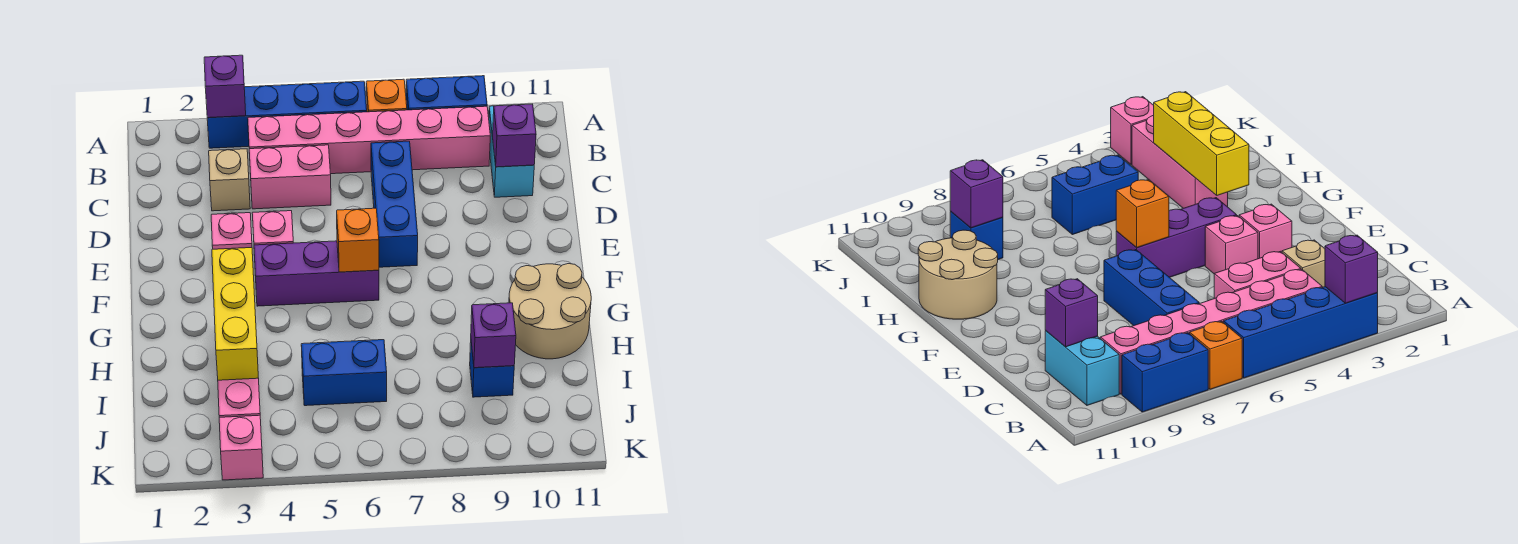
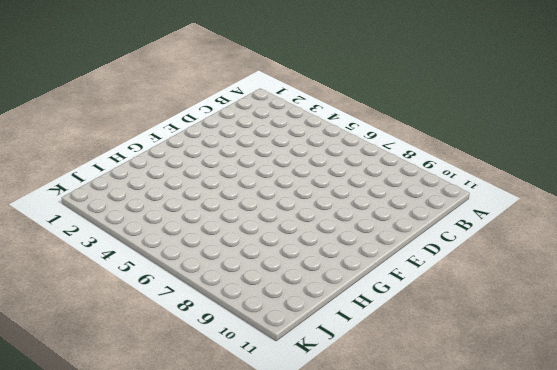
none -> blue brick A3:A6 level 1
none -> orange brick A7 level 1
none -> blue brick A8:A9 level 1

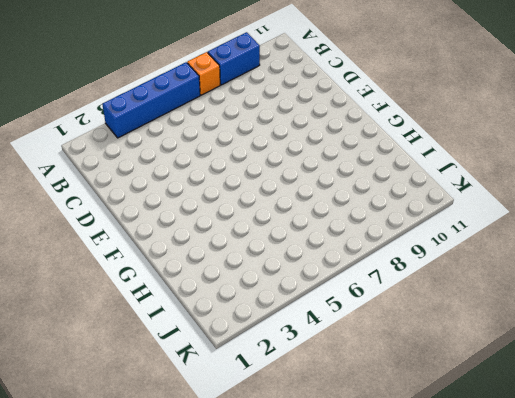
none -> pink brick B4:B9 level 1
none -> cyan brick B10:C10 level 1
none -> tan brick C3 level 1

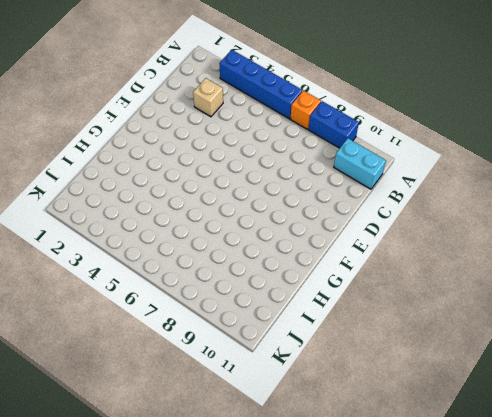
cyan brick B10:B11 level 1 -> cyan brick B10:C10 level 1
none -> pink brick B4:B9 level 1
none -> pink brick C4:C5 level 1
none -> blue brick C7:E7 level 1

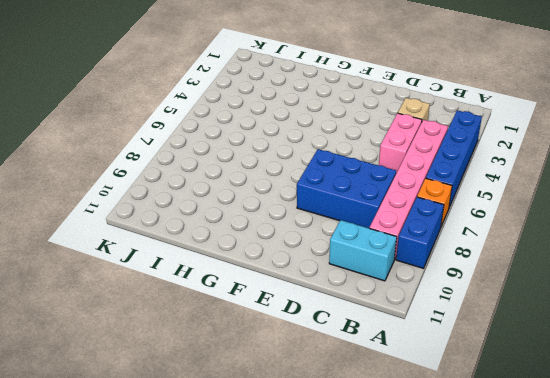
blue brick C7:E8 level 1 -> blue brick C7:E7 level 1
none -> pink brick E3 level 1
none -> pink brick E4 level 1
none -> purple brick F4:F6 level 1

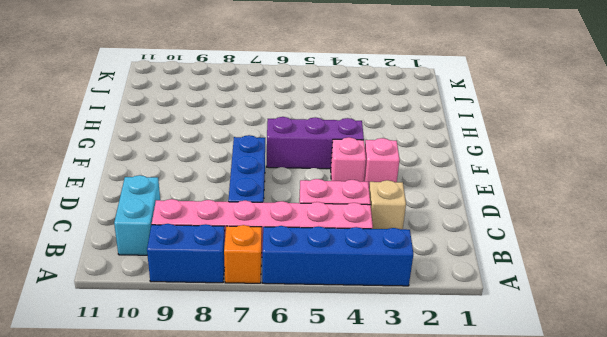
none -> tan round brick G10:H11 level 1
none -> pink brick H3:J3 level 1
none -> blue brick I5:I6 level 1

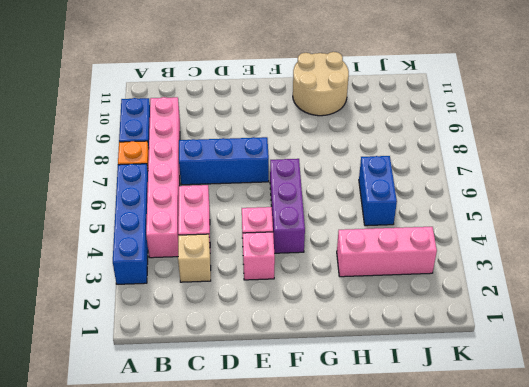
none -> cyan brick B10:C10 level 1
none -> blue brick I9 level 1
none -> pink brick K3 level 1

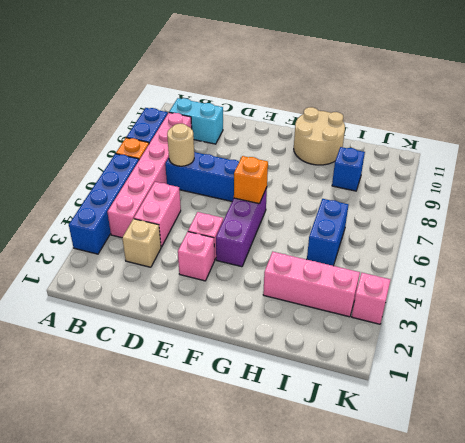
tan round brick C7 level 2 -> none
none -> purple brick A3 level 2
none -> purple brick C10 level 2
none -> yellow brick G3:I3 level 2

